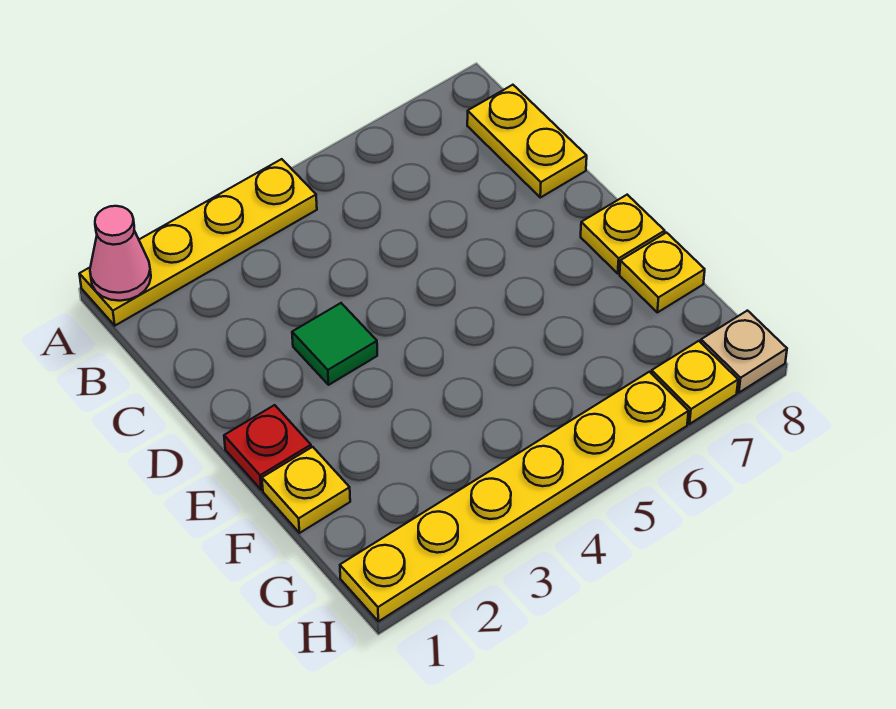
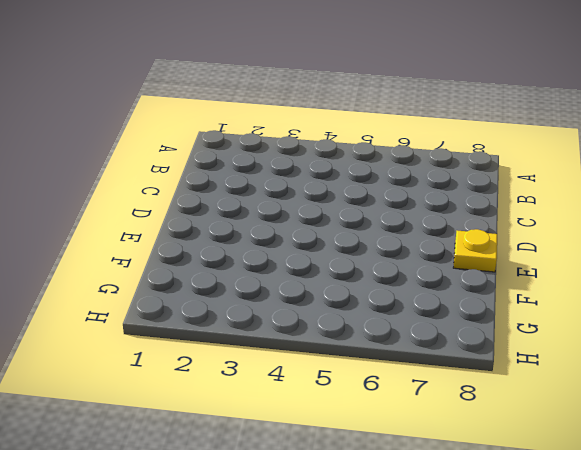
none -> yellow plate A1:A4 level 1
none -> yellow plate B8:C8 level 1

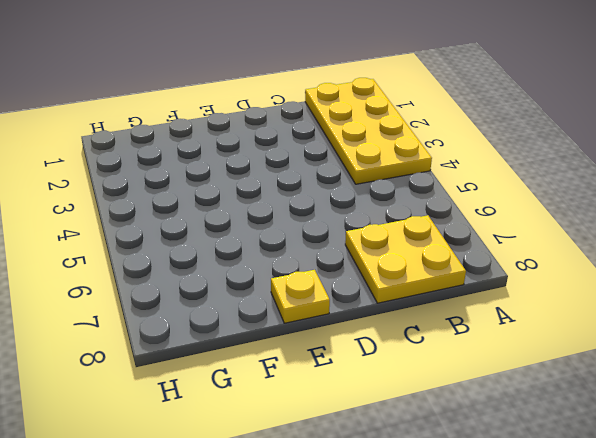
yellow plate A1:B4 level 1 -> yellow plate A1:A4 level 1
yellow plate B7:C8 level 1 -> yellow plate B8:C8 level 1
none -> green tile D3 level 1
none -> red plate E1 level 1

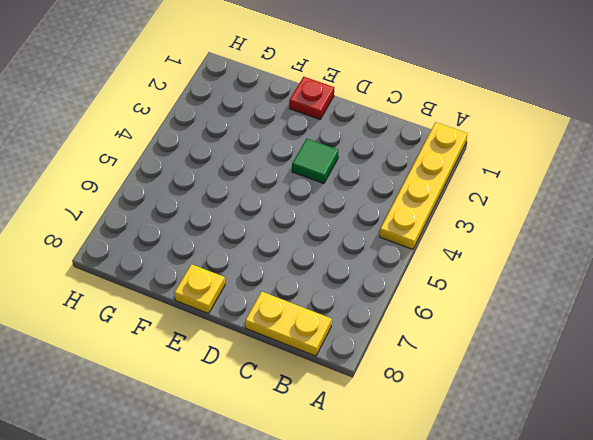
none -> yellow plate F1 level 1
none -> yellow plate F8 level 1

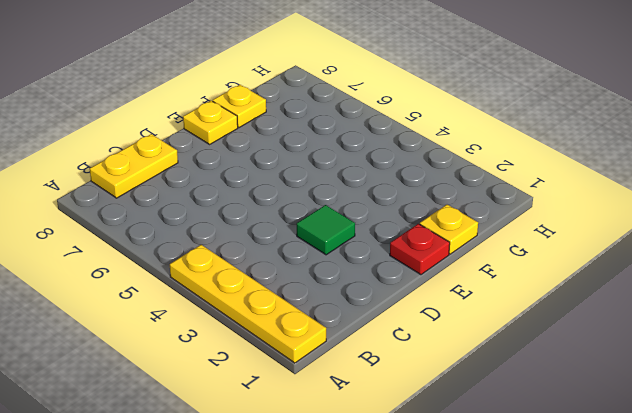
none -> yellow plate H1:H6 level 1
none -> yellow plate H7 level 1

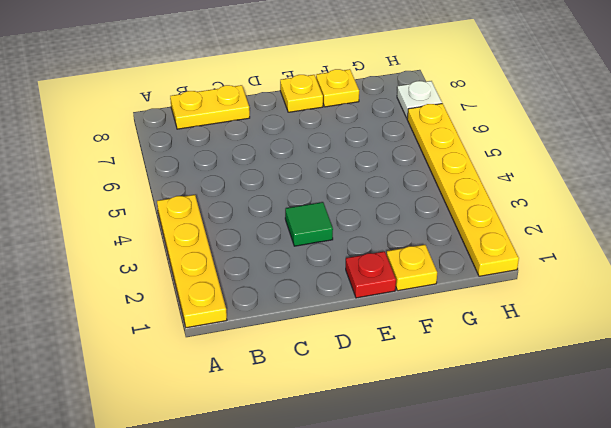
white plate H7 level 1 -> yellow plate H7 level 1
none -> tan plate H8 level 1
none -> pink cone A1 level 2

